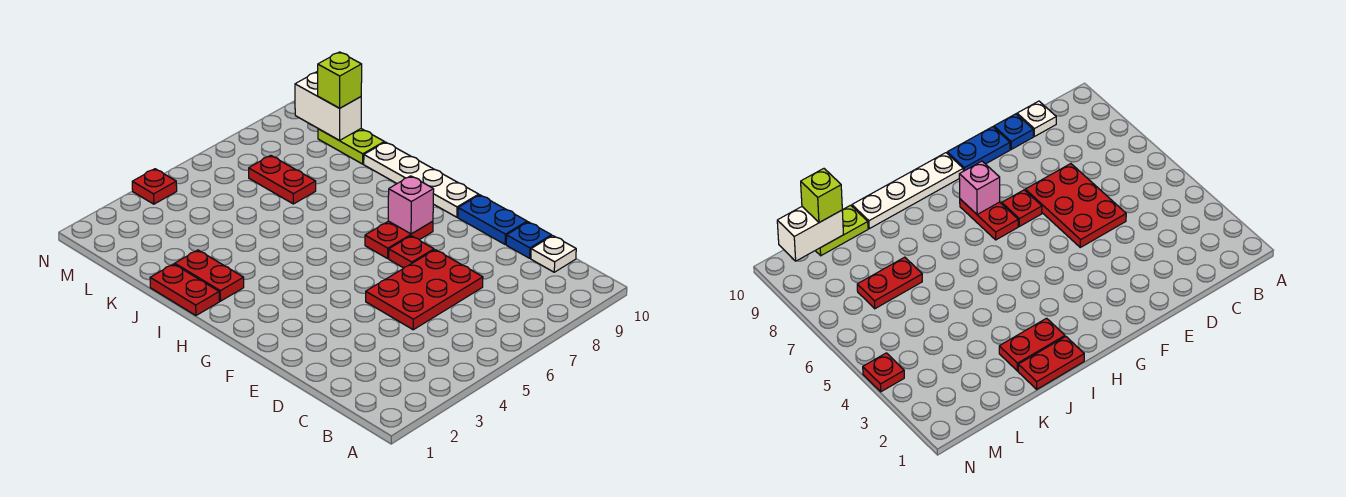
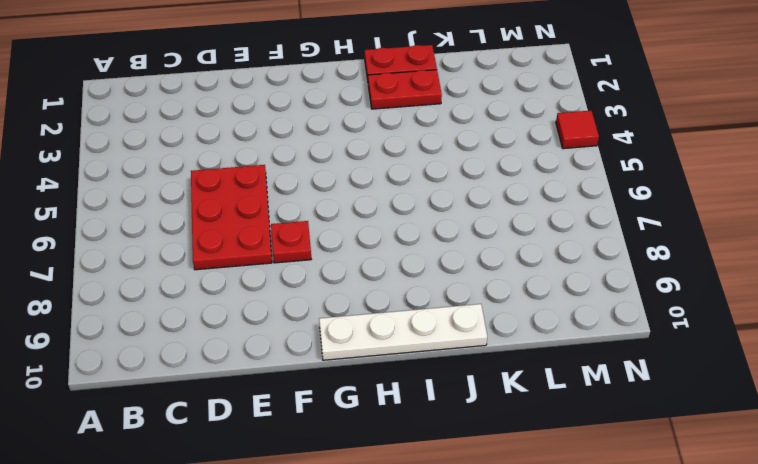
red tile N4 level 1 -> red plate N4 level 1
none -> white plate C10 level 1
none -> blue plate D10 level 1
none -> blue plate E10:F10 level 1

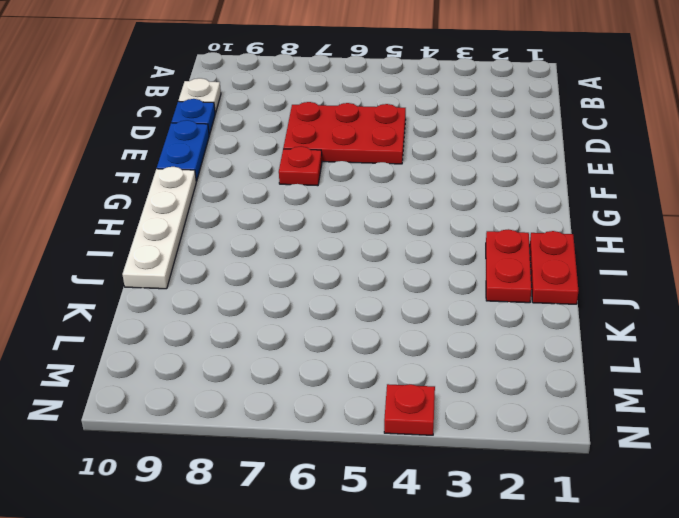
none -> red plate G7:G8 level 1
none -> red plate K7:L7 level 1
none -> lime plate K10:L10 level 1

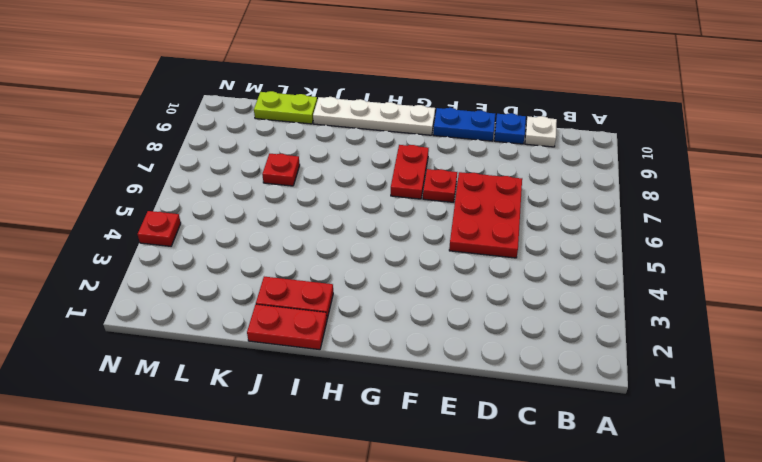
red plate K7 level 1 -> red plate K7:L7 level 1
none -> pink brick G8 level 2
none -> white brick L10:M10 level 2
none -> lime brick L10 level 3

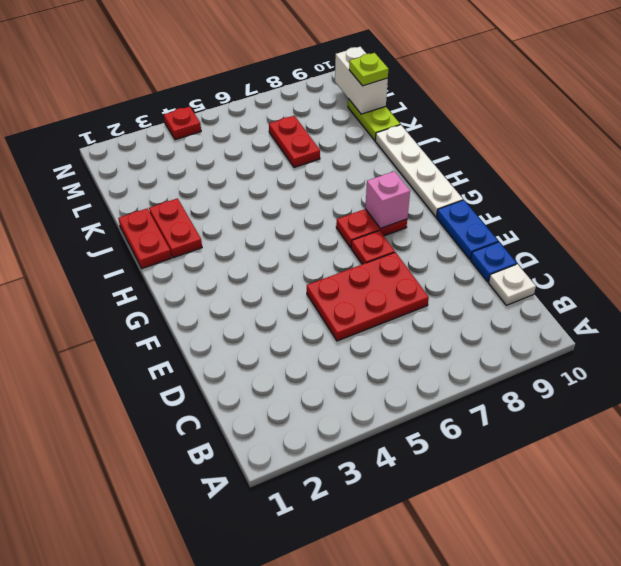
lime plate L10 level 3 -> lime brick L10 level 3

